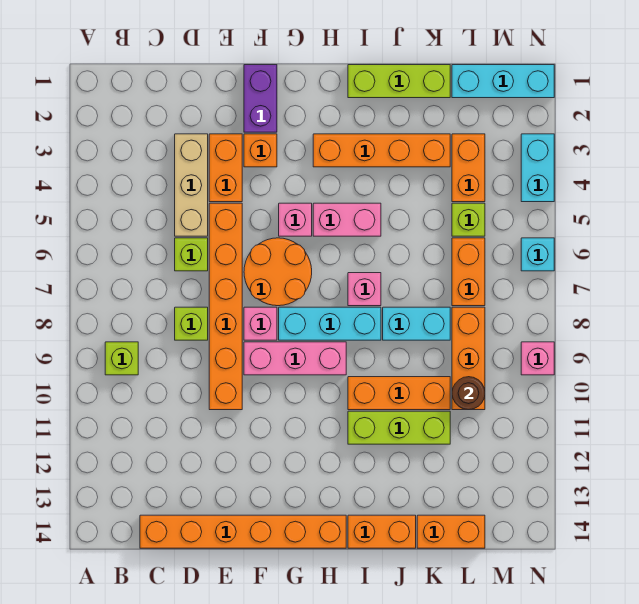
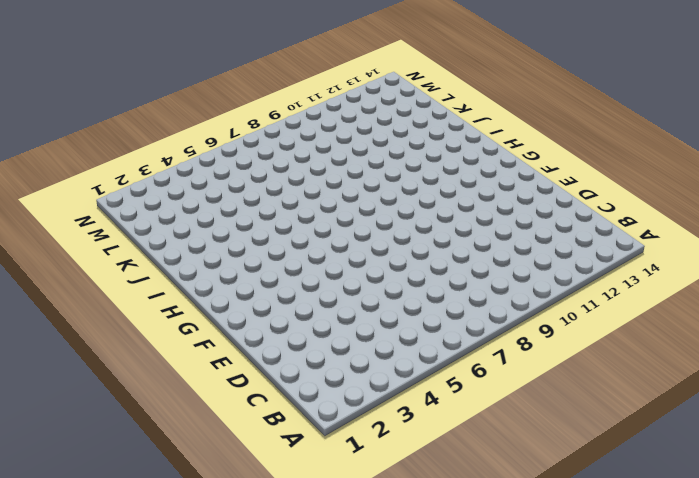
none -> lime brick B9 level 1
none -> orange brick C14:H14 level 1
none -> tan brick D3:D5 level 1
none -> lime brick D6 level 1

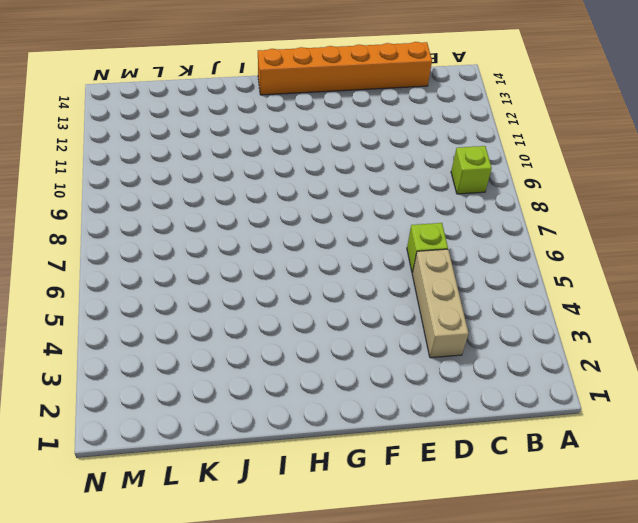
none -> lime brick D8 level 1
none -> orange brick E3:E4 level 1
none -> orange brick E5:E10 level 1
none -> purple brick F1:F2 level 1

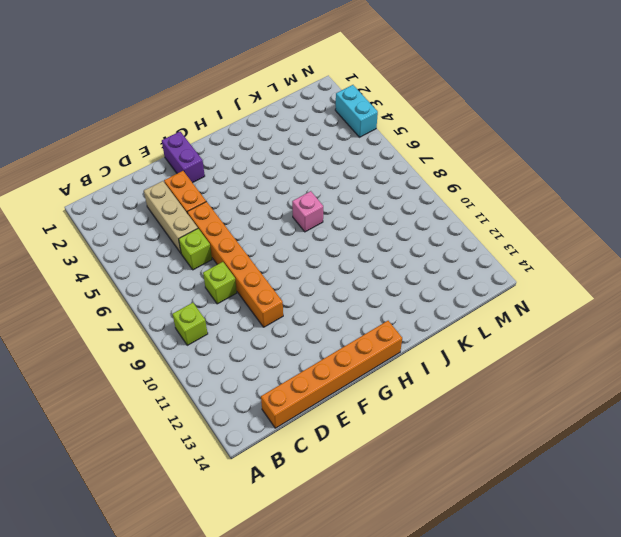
none -> orange brick F3 level 1
none -> orange round brick F6:G7 level 1
none -> pink brick F8 level 1
none -> pink brick F9:H9 level 1

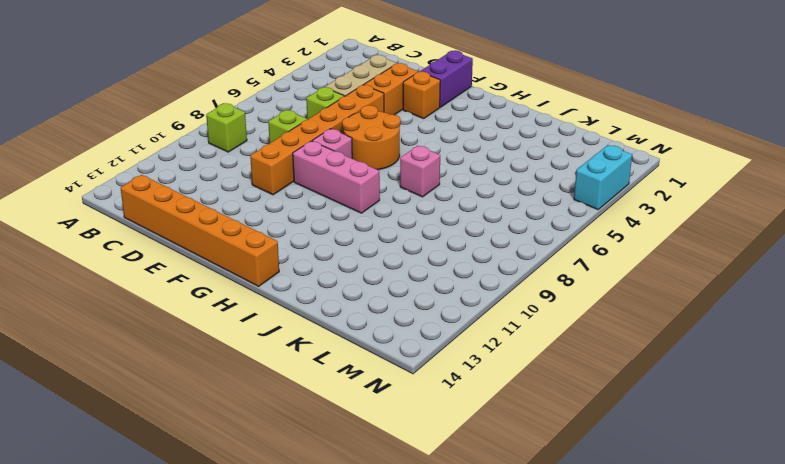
none -> pink brick G5 level 1
none -> cyan brick G8:I8 level 1
none -> orange brick H3:K3 level 1
none -> pink brick H5:I5 level 1

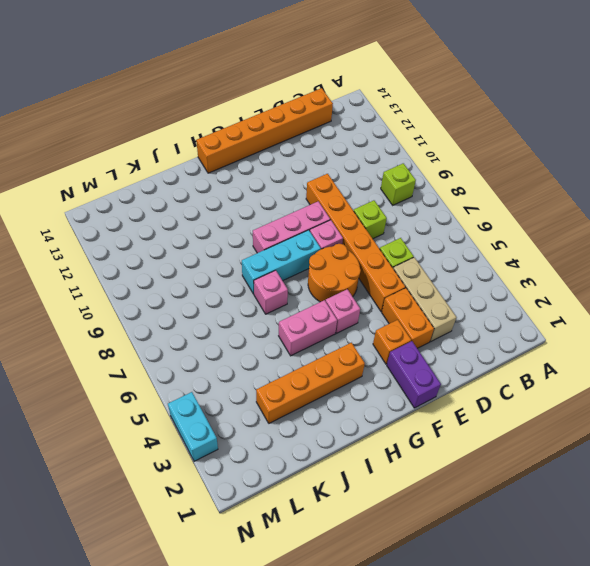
none -> lime brick I1:K1 level 1
none -> orange brick I10:K10 level 1
none -> lime brick I11:K11 level 1
none -> orange brick I14:J14 level 1

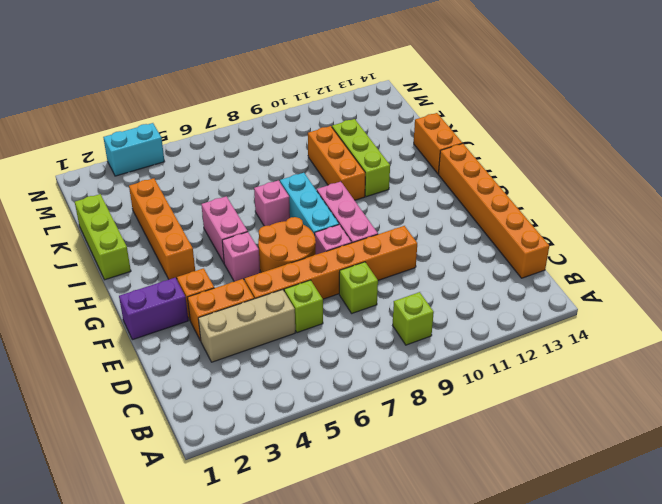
none -> cyan brick J8:K8 level 1
none -> orange brick K14:L14 level 1
none -> cyan brick L1:N1 level 1
none -> orange brick L3:L4 level 1

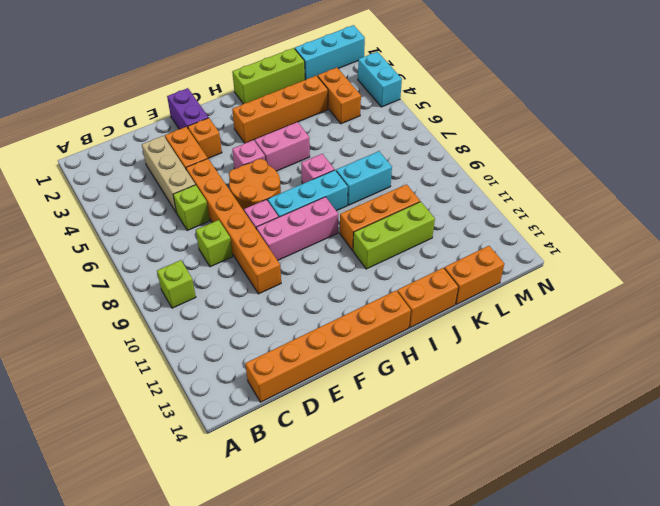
none -> lime brick L5 level 1
none -> orange brick L6:L7 level 1
none -> orange brick L8:L10 level 1
none -> cyan brick N6 level 1

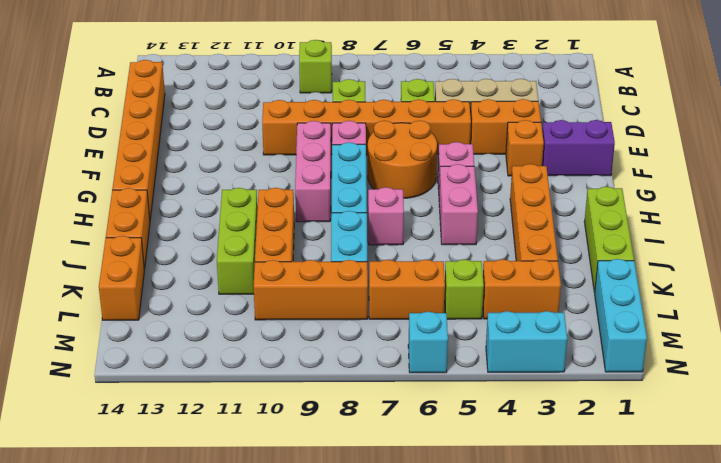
none -> pink brick N9 level 1
none -> brown round brick L10 level 2

